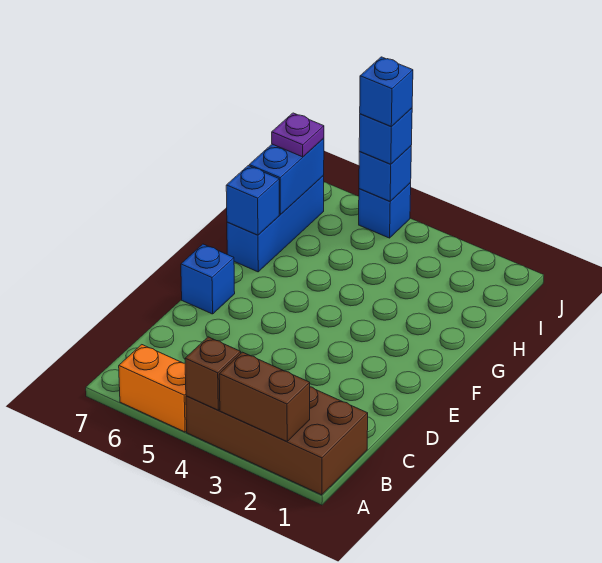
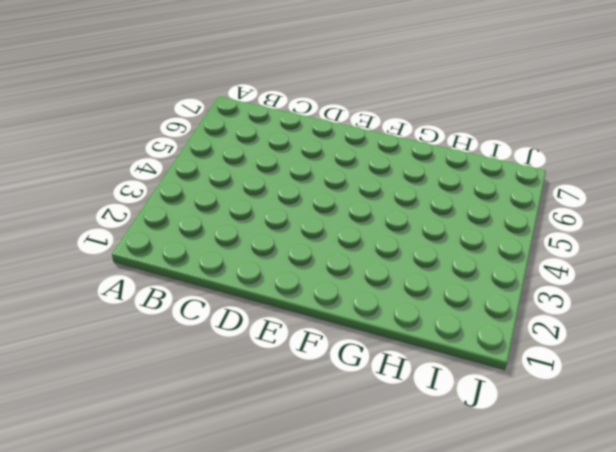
none -> brown brick A1:B4 level 1
none -> orange brick A5:A6 level 1
none -> blue brick E7 level 1

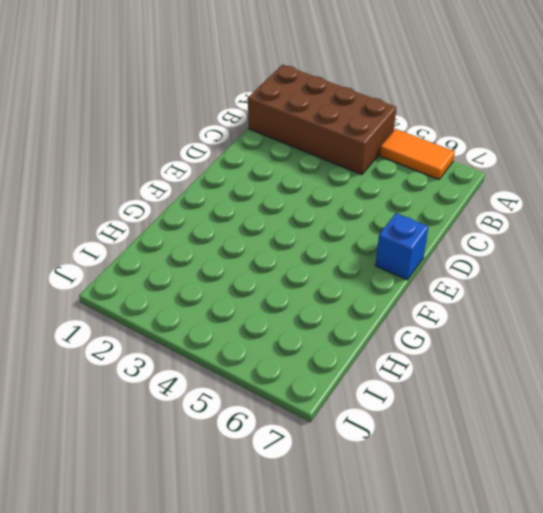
orange tile A5:A6 level 1 -> orange brick A5:A6 level 1
none -> blue brick G7:I7 level 1
none -> blue brick J5 level 1
none -> brown brick A2:A3 level 2

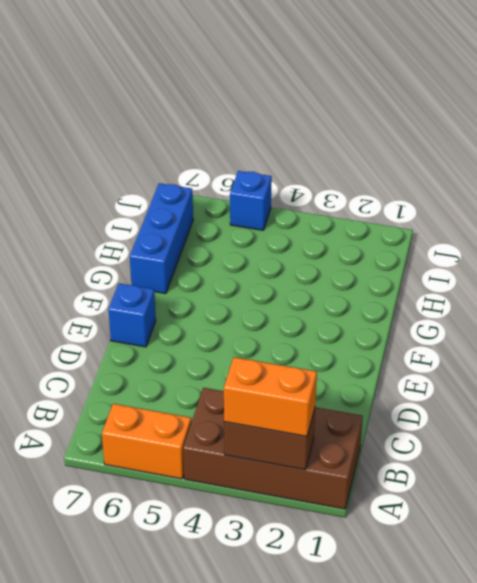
orange brick A2:A3 level 3 -> none
none -> brown brick A4 level 2
none -> blue brick G7 level 2
none -> blue brick H7:I7 level 2

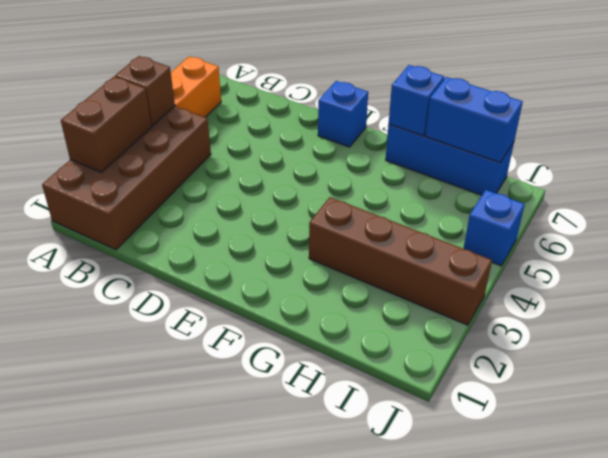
brown brick G3:J3 level 1 -> none
none -> blue brick J5 level 2
none -> purple plate I7 level 3
none -> blue brick J5 level 3

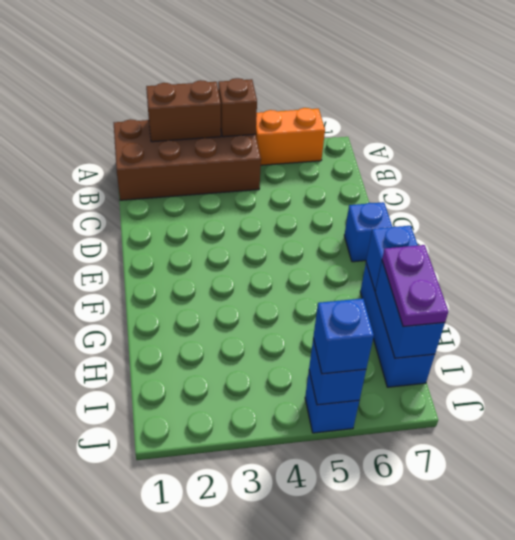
purple plate H7:I7 level 3 -> purple plate I7 level 3
none -> blue brick J5 level 4

